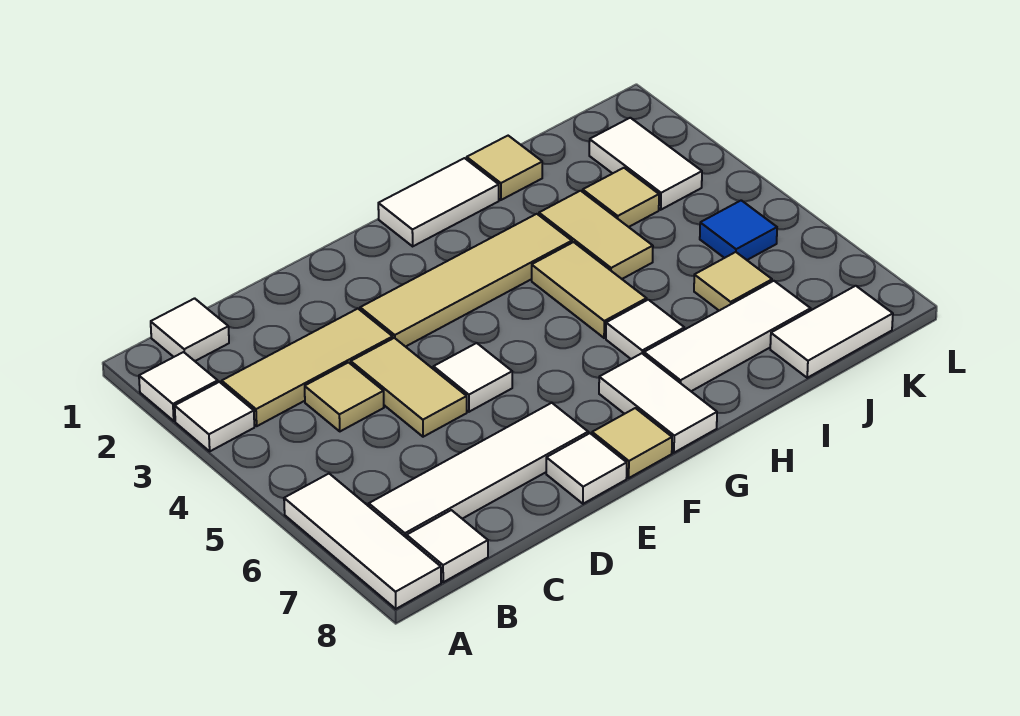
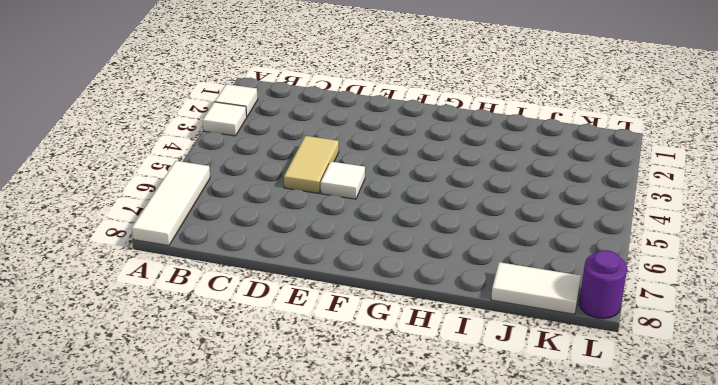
purple round brick L8 level 1 -> none
none -> white tile B1 level 1
none -> tan tile B3:D3 level 1
none -> white tile B7:E7 level 1

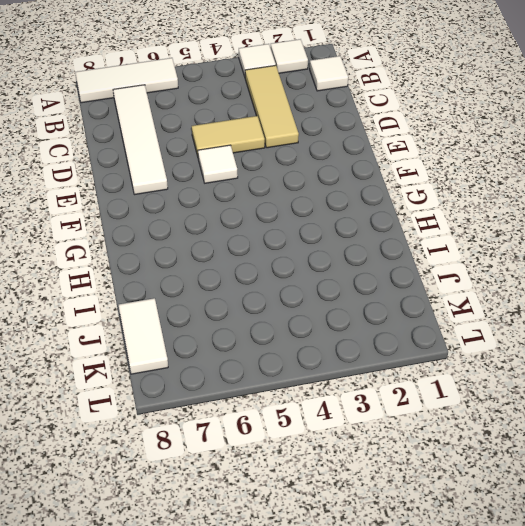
none -> white tile B8 level 1
none -> tan tile C4 level 1
none -> tan tile E3:H3 level 1

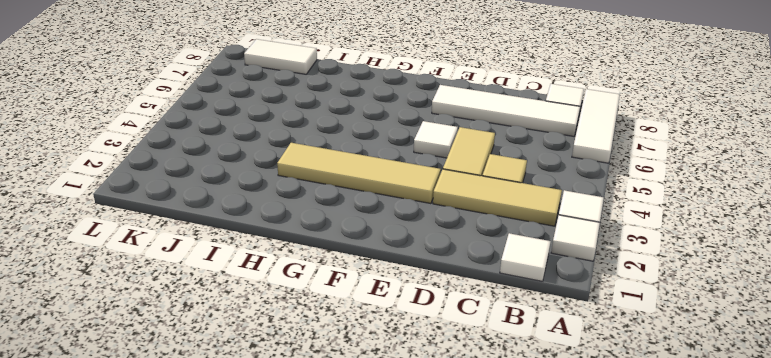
none -> white tile E8 level 1
none -> tan tile F8 level 1
none -> white tile G1:H1 level 1

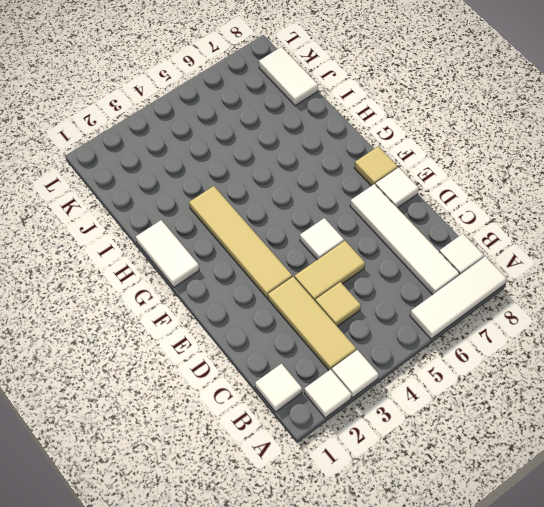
none -> white tile G7:G8 level 1
none -> tan tile H4:H5 level 1
none -> white tile H6 level 1

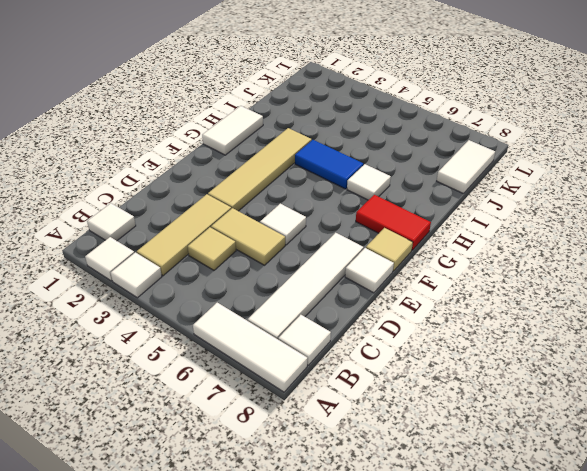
red tile G7:G8 level 1 -> white tile G7:G8 level 1
blue tile H4:H5 level 1 -> tan tile H4:H5 level 1
none -> white tile H7:J7 level 1
none -> tan tile I1 level 1
none -> tan tile I3:I4 level 1

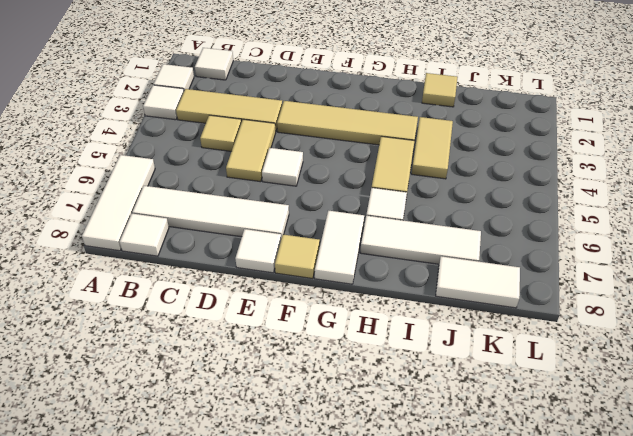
none -> white tile G1:H1 level 1
none -> tan tile J3 level 1
none -> tan tile J6 level 1

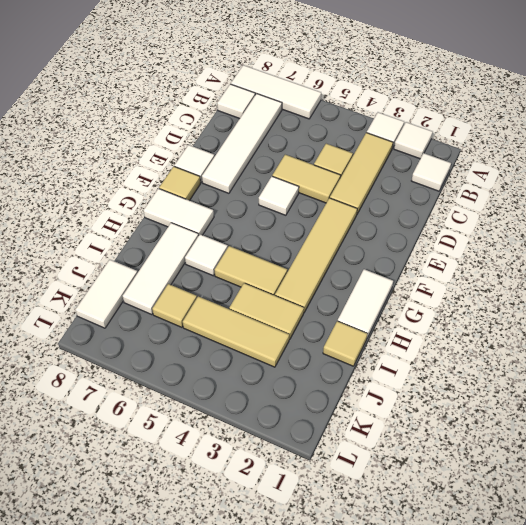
tan tile J3:J5 level 1 -> tan tile J3 level 1
none -> white tile K2:K3 level 1
none -> blue tile K5 level 1

